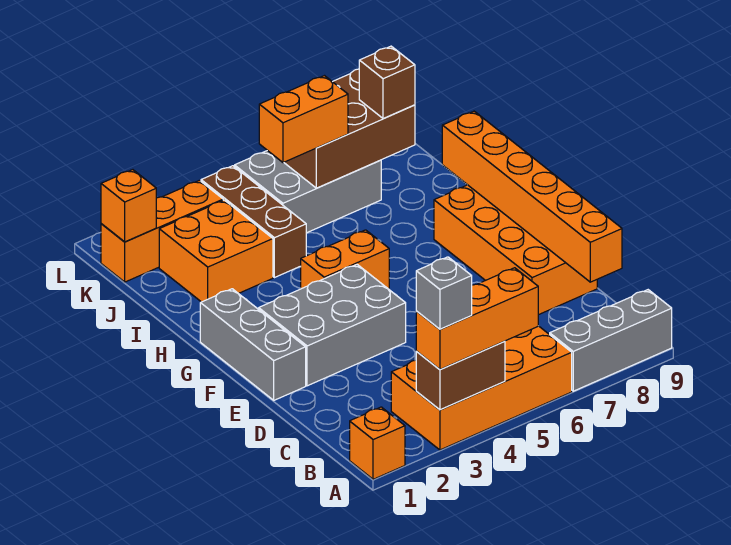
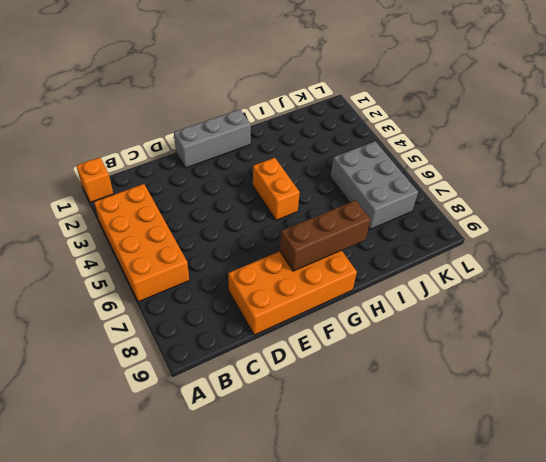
brown brick F8:H8 level 2 -> brown brick I4:K4 level 1
none -> grey brick A7:A9 level 1
none -> grey brick E2:F4 level 1
none -> orange brick I2:J3 level 1

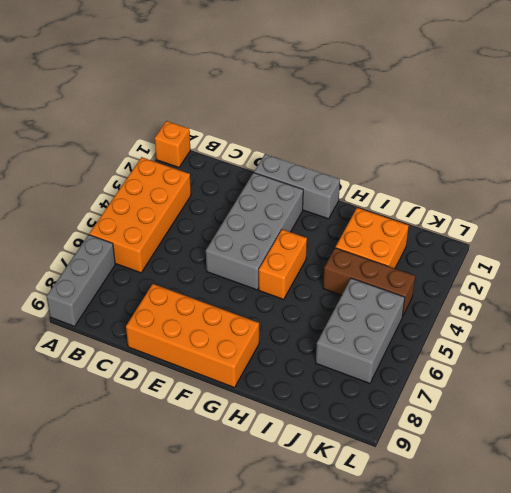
grey brick E2:F5 level 1 -> grey brick E2:F4 level 1
none -> orange brick K1:K3 level 1
none -> brown brick A3:A4 level 2
none -> orange brick C9:H9 level 2

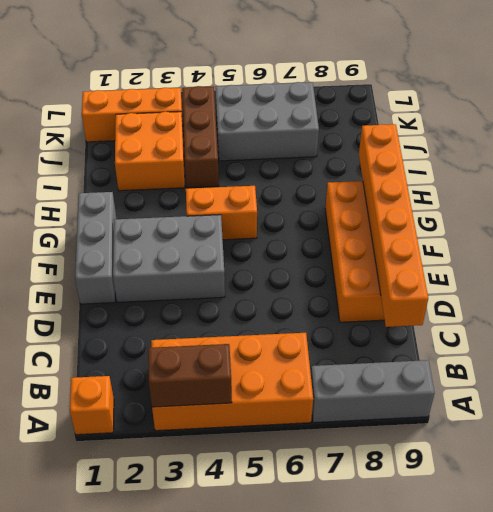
none -> brown brick J6:K8 level 2
none -> orange brick K1 level 2
none -> orange brick A3:A5 level 3

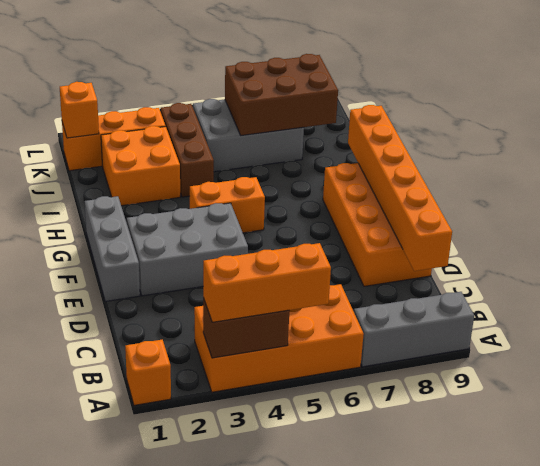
none -> orange brick J5:J6 level 3
none -> brown brick J8 level 3
none -> grey brick A3 level 4

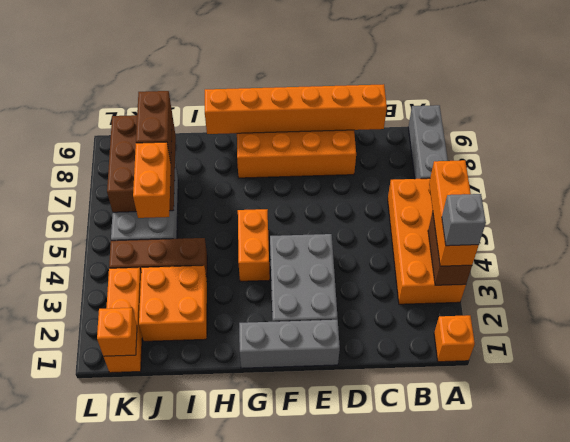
brown brick J7:J8 level 3 -> brown brick J8 level 3

